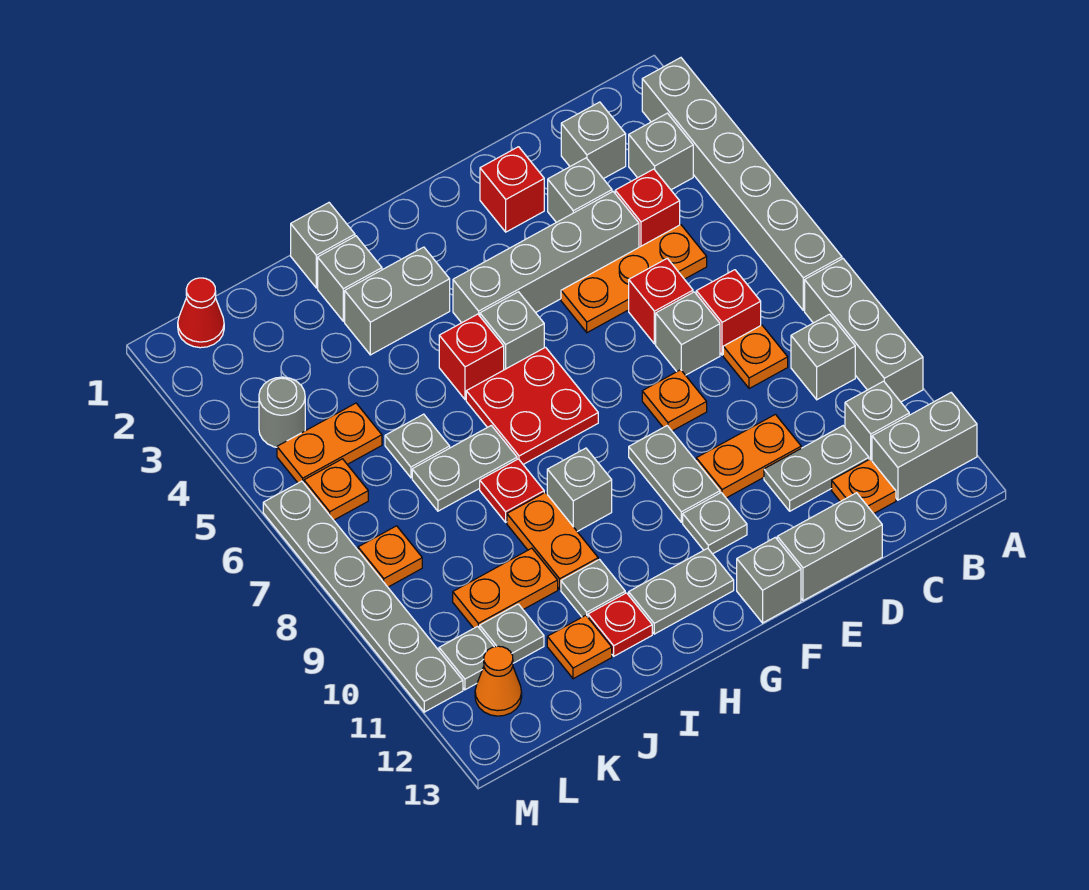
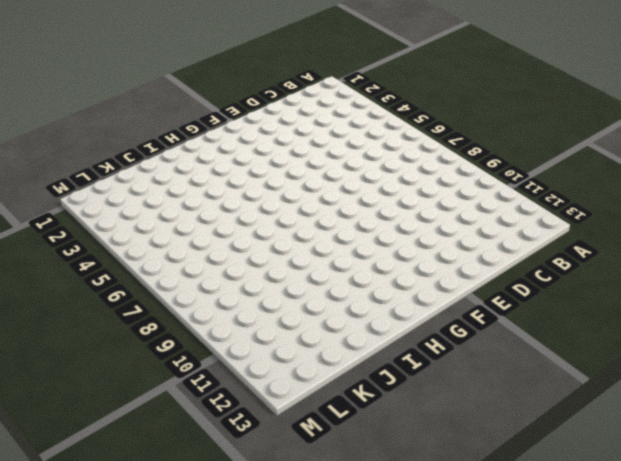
none -> grey brick A2:A7 level 1
none -> grey brick A8:A10 level 1
none -> grey brick A12:B12 level 1
none -> grey brick B3 level 1

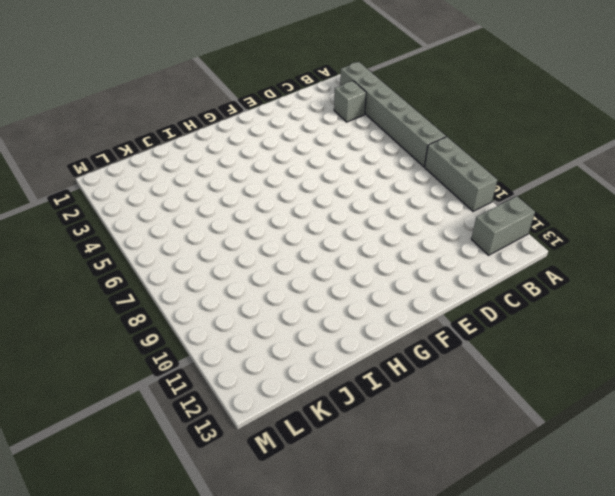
none -> grey brick B9 level 1
none -> grey brick B11 level 1
none -> grey brick C2 level 1
none -> red brick C4 level 1

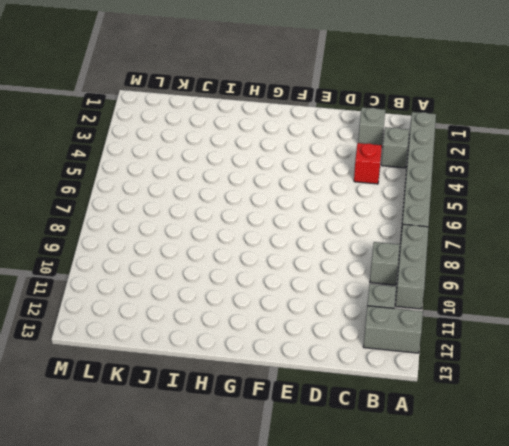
none -> orange plate C5:E5 level 1
none -> red brick C7 level 1
none -> orange plate C8 level 1
none -> grey plate C11:D11 level 1

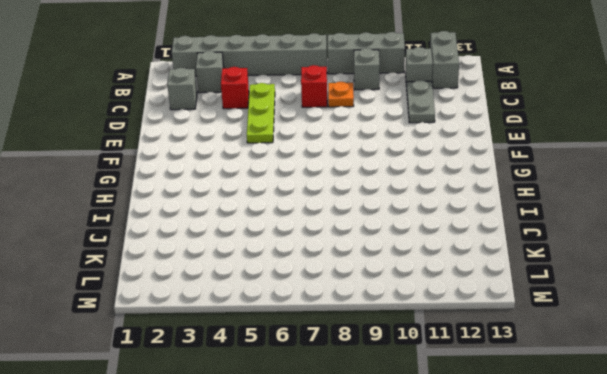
lime plate C5:E5 level 1 -> orange plate C5:E5 level 1
none -> orange plate C12 level 1
none -> grey brick D3 level 1
none -> grey brick D4:G4 level 1
none -> red brick D6 level 1

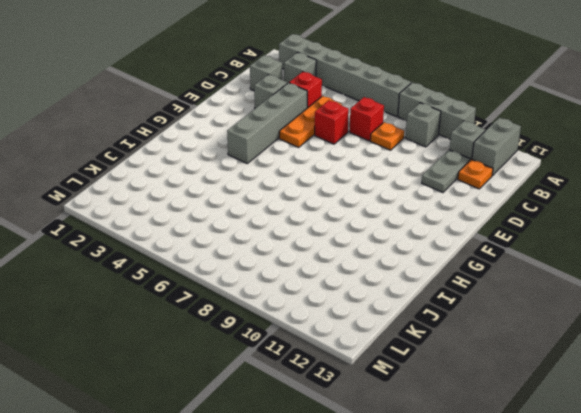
none -> grey brick D7 level 1
none -> orange plate D10:E10 level 1
none -> grey brick D13:E13 level 1
none -> red brick E2 level 1

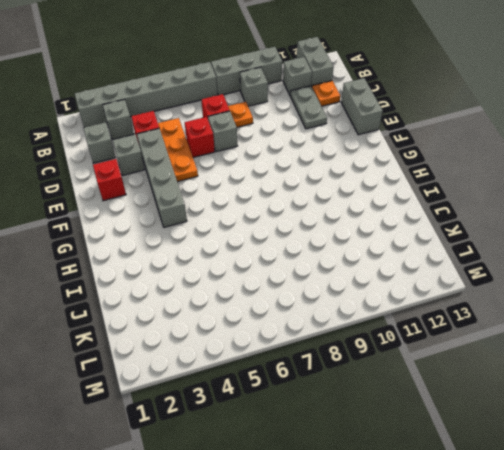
none -> orange plate D10:E10 level 1
none -> orange plate E8 level 1
none -> grey plate F9:F10 level 1
none -> grey plate F11 level 1

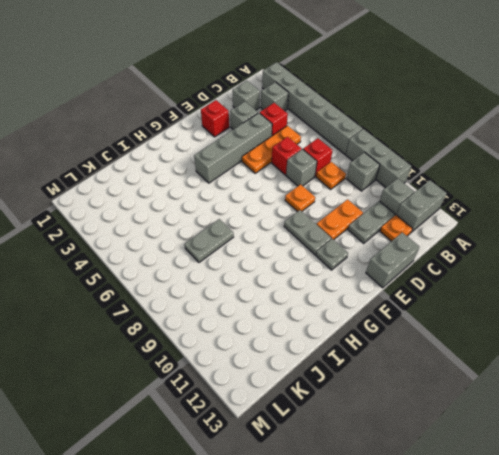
none -> grey brick F13 level 1
none -> grey brick G5 level 1
none -> red plate G6:H7 level 1
none -> grey plate G12:H12 level 1

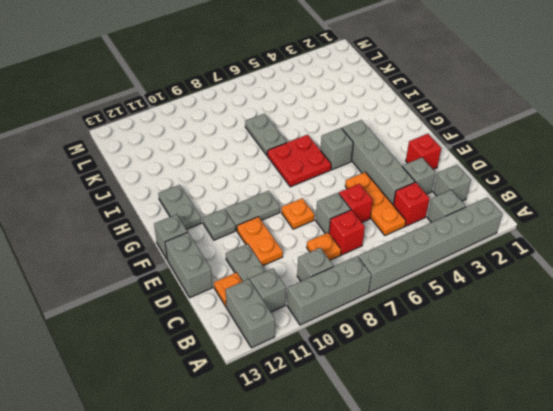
none -> grey brick H3:I3 level 1
none -> red brick H5 level 1
none -> grey brick H9 level 1
none -> grey brick I1 level 1

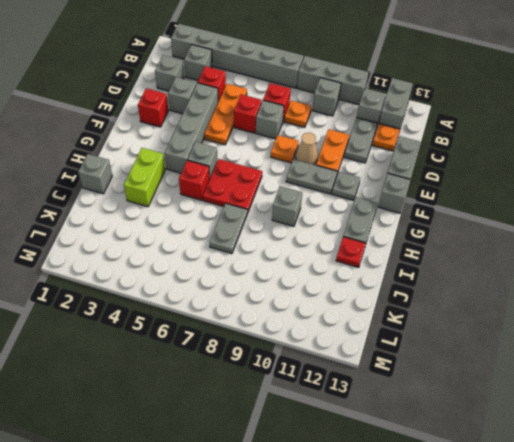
tan cone E9 level 1 -> none
lime brick H3:I3 level 1 -> grey brick H3:I3 level 1
none -> grey brick I2 level 1
none -> red plate I8 level 1
none -> orange plate I9:I10 level 1
none -> grey plate I11 level 1

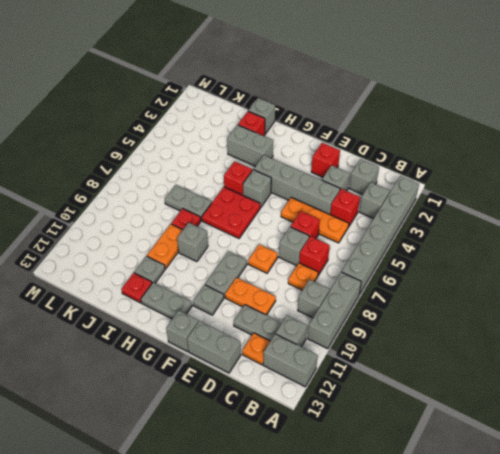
red brick I2 level 1 -> grey brick I2 level 1
none -> grey plate J6 level 1
none -> orange plate J10:K10 level 1
none -> orange plate J12 level 1
none -> orange plate K5:L5 level 1

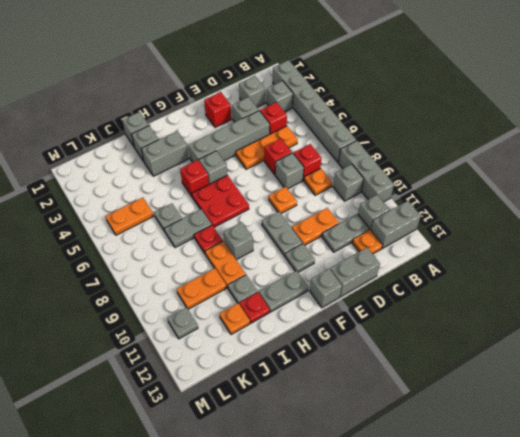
none -> grey plate K11 level 1
none -> red cone L1 level 1
none -> grey round brick L4 level 1
none -> orange plate L6 level 1

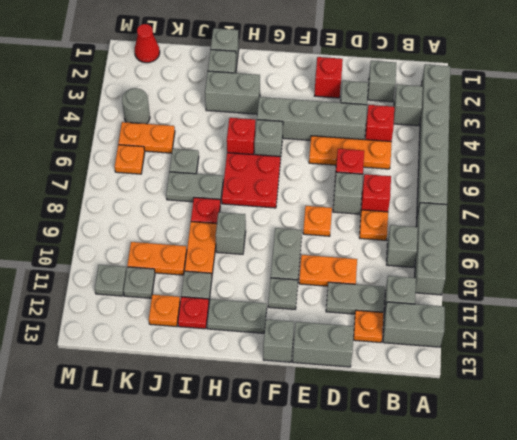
none -> orange plate L8 level 1
none -> orange cone L12 level 1
none -> grey plate M6:M11 level 1

